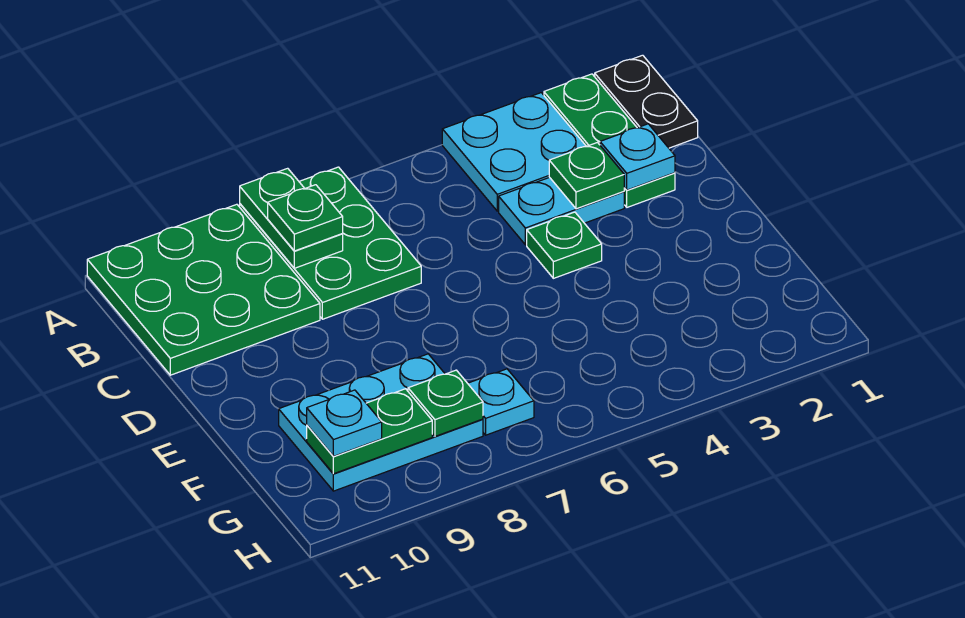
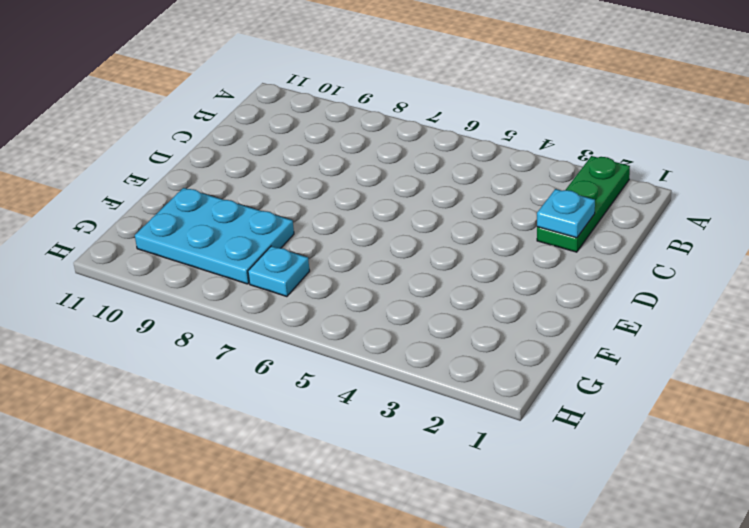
none -> black plate A1:B1 level 1
none -> cyan plate A3:B4 level 1
none -> green plate A7:C8 level 1

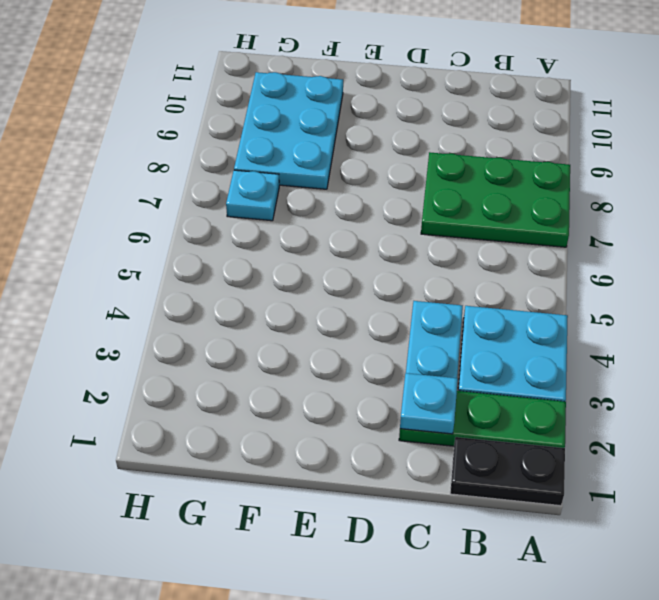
none -> green plate A9:C11 level 1
none -> green plate D4 level 1
none -> green plate A8:B8 level 2

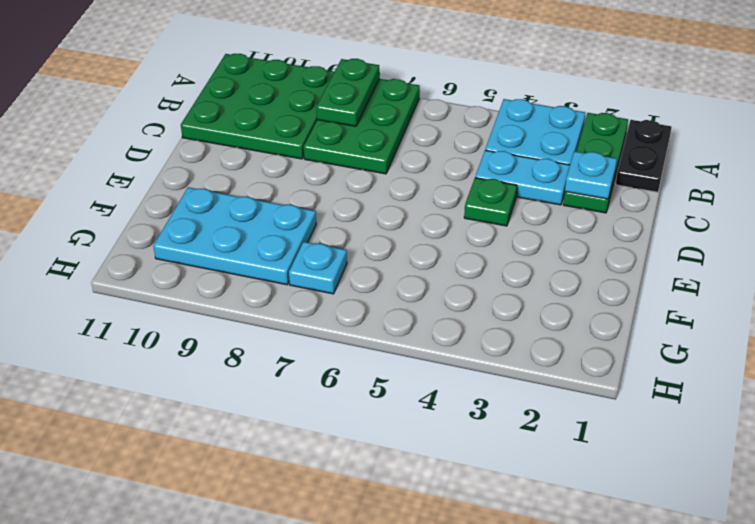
none -> green plate C3 level 2
none -> green plate G8 level 2
none -> green plate G9:G10 level 2

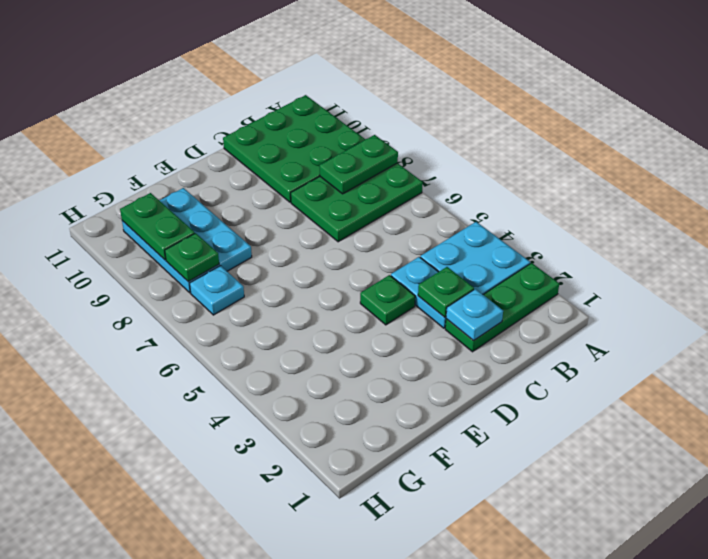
none -> black plate A1:B1 level 1
none -> green plate B8 level 3
none -> cyan plate G10 level 3

